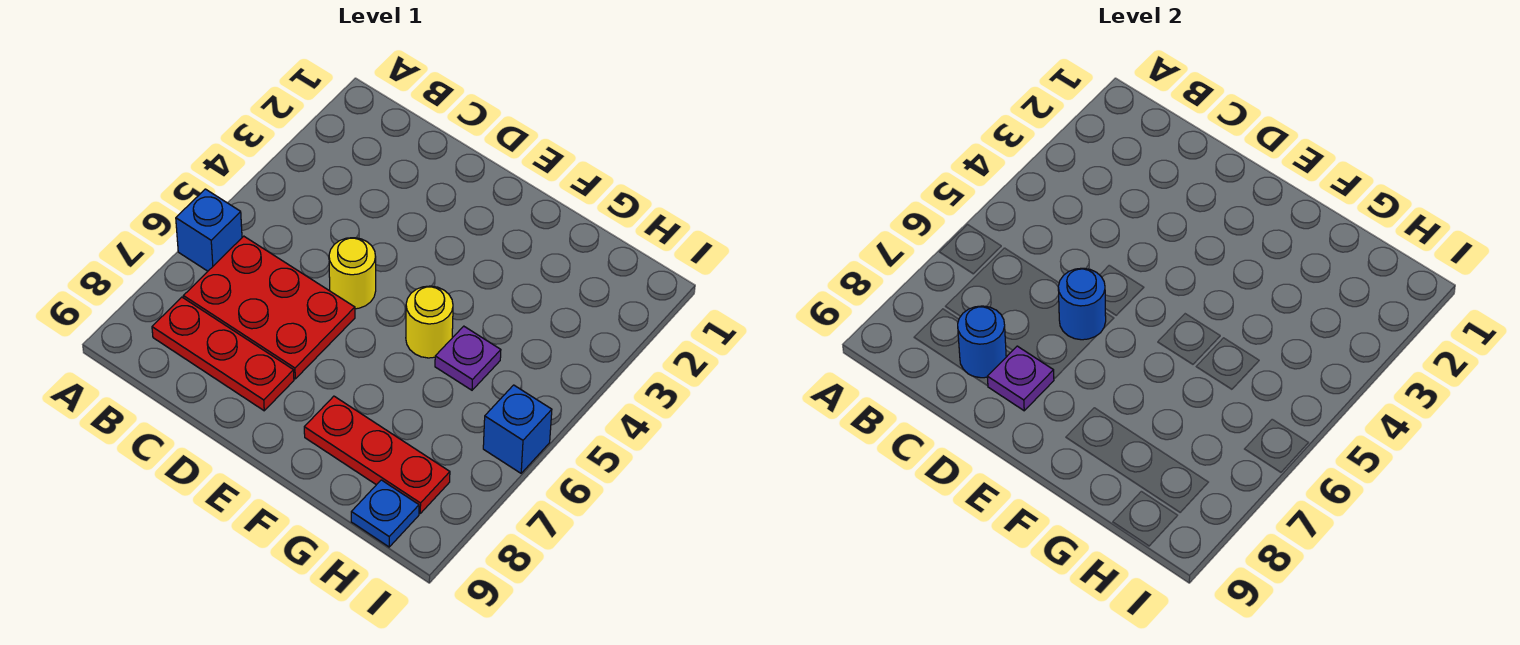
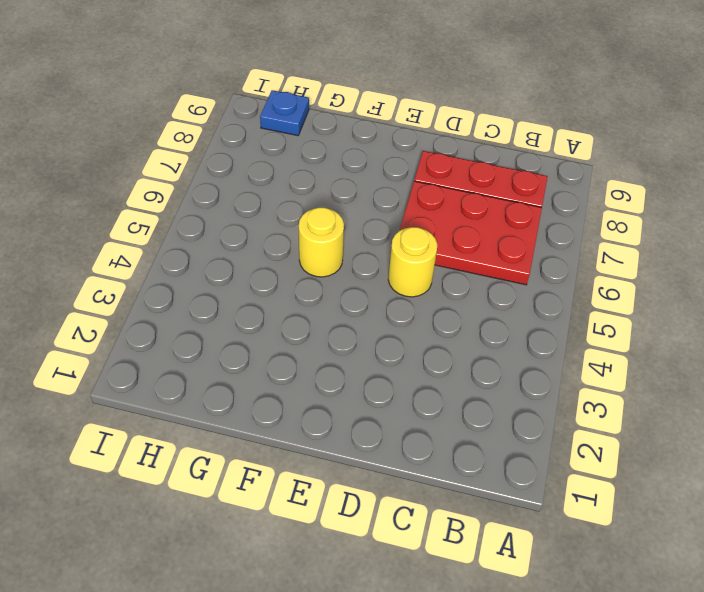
none -> blue brick A6 level 1
none -> red plate F8:H8 level 1
none -> purple plate G5 level 1

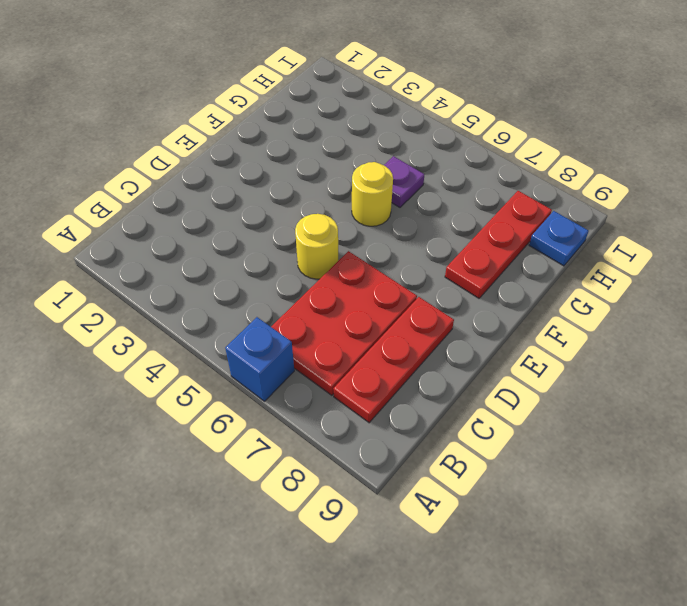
none -> blue brick I6 level 1
none -> blue round brick C8 level 2
none -> blue round brick D6 level 2

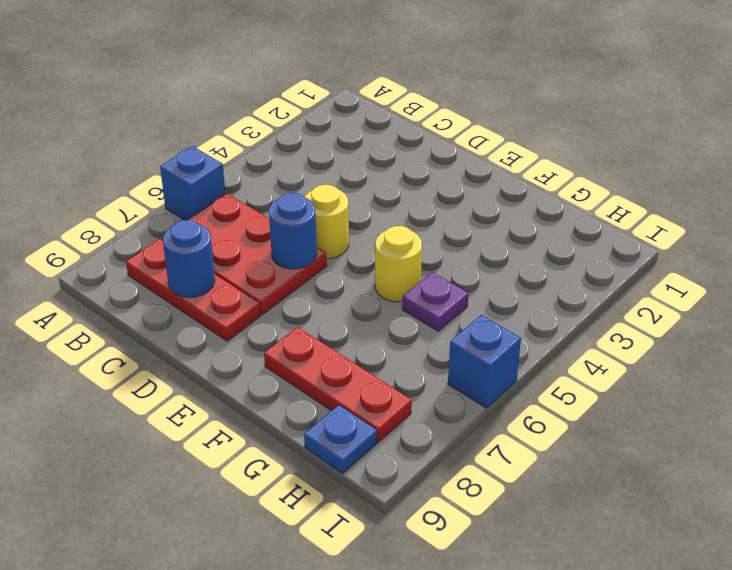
none -> purple plate D8 level 2

